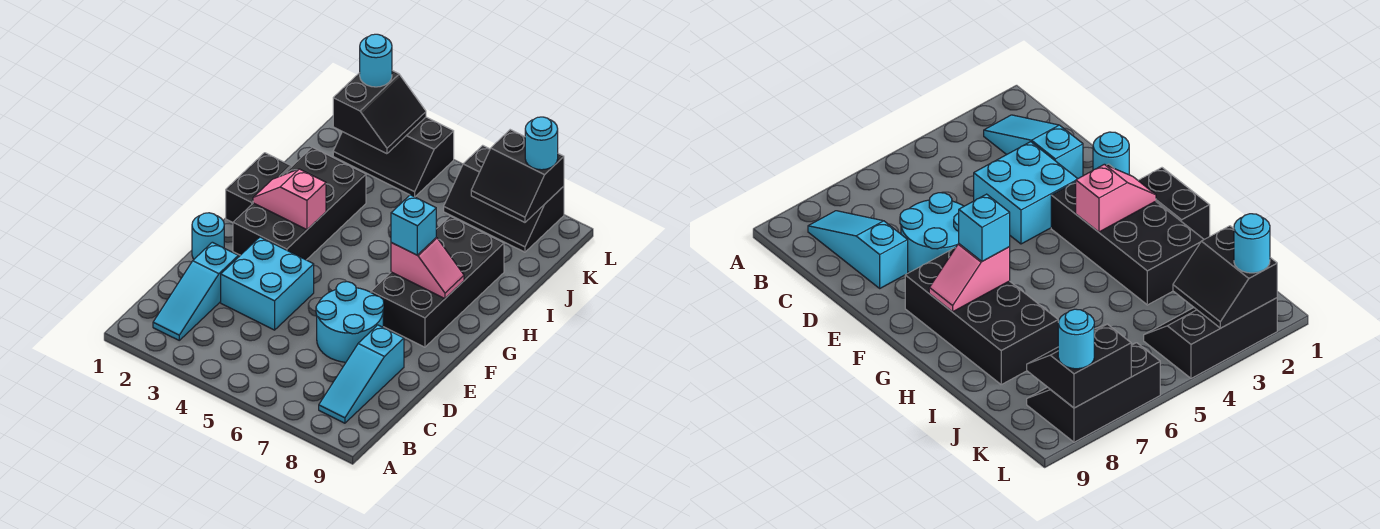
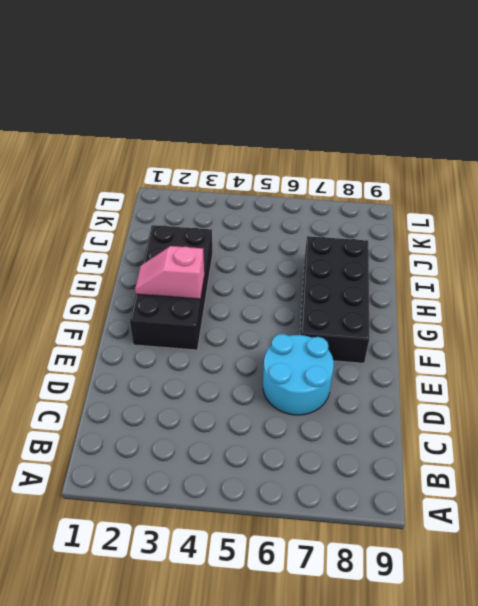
none -> cyan slope B2:D2 level 1 top D
none -> cyan slope B8:D8 level 1 top D
none -> cyan brick D3:E4 level 1

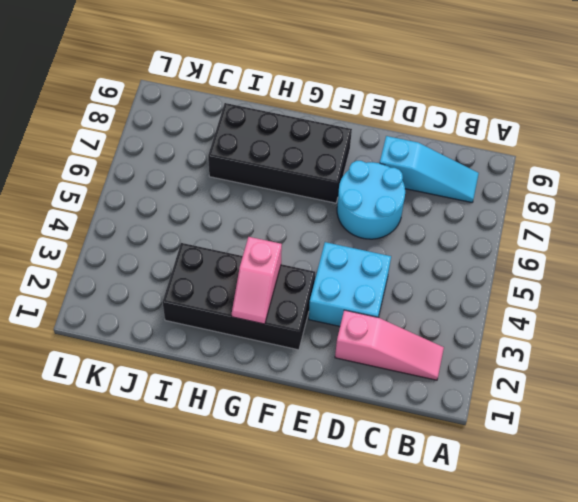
pink slope B2:D2 level 1 top D -> cyan slope B2:D2 level 1 top D
none -> cyan round brick E1 level 1
none -> black brick G1:H1 level 1
none -> black slope K2:L4 level 1 top L

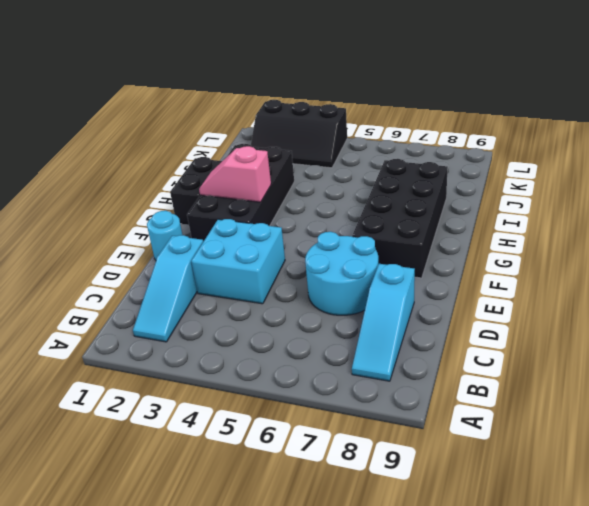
none -> black slope K6:L8 level 1 top L
none -> pink slope G7:G8 level 2 top 7
none -> black slope K2:L3 level 2 top 2

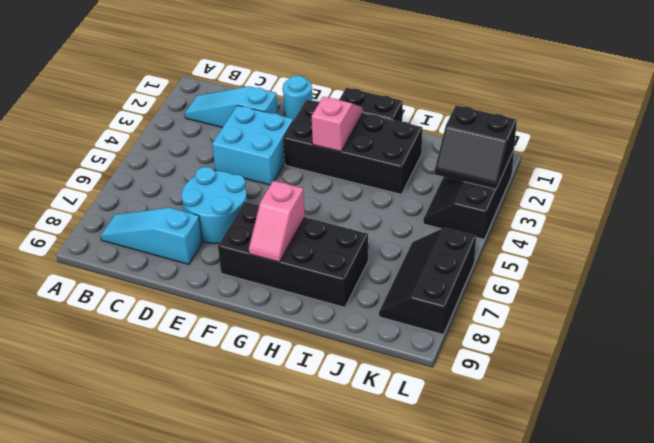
none -> black slope K7:L8 level 2 top L
none -> cyan brick G7 level 3
none -> cyan round brick L2 level 3

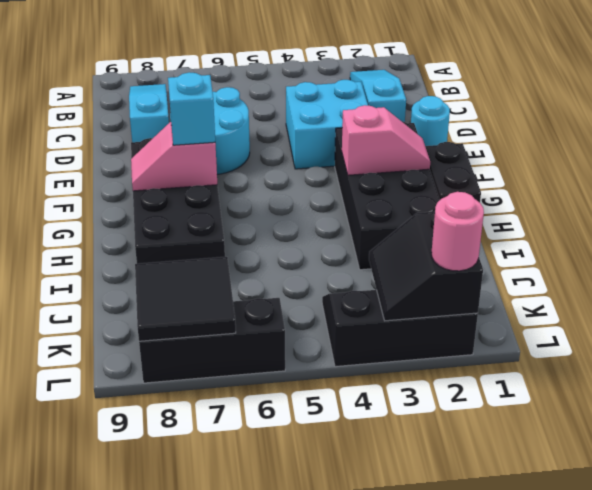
black tile K7:L8 level 2 -> black slope K7:L8 level 2 top L
pink round brick L2 level 3 -> cyan round brick L2 level 3
none -> cyan round brick L8 level 3

